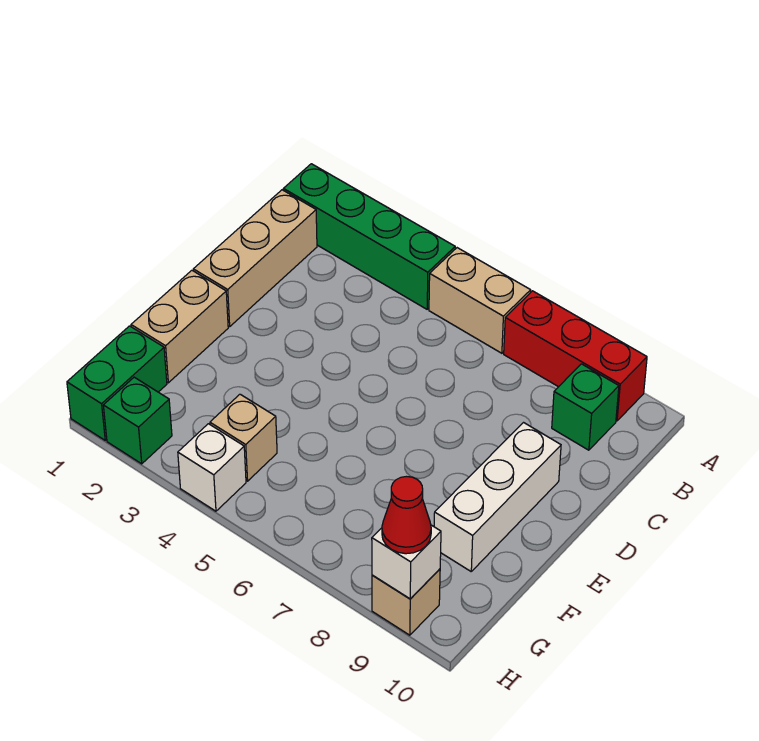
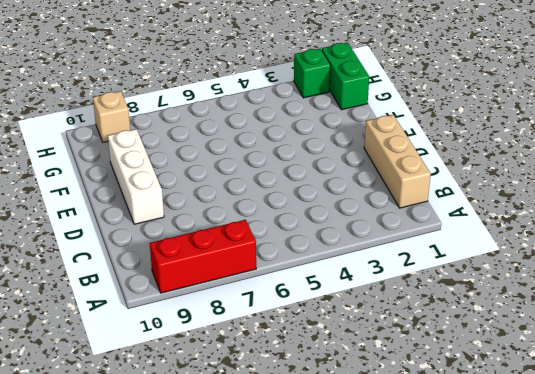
none -> green brick A1:A4 level 1
none -> tan brick A5:A6 level 1
none -> green brick B9 level 1

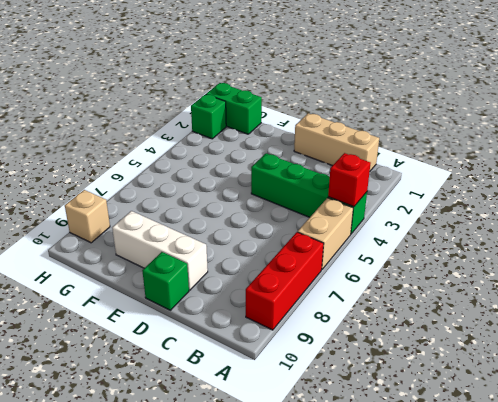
green brick A4:D4 level 1 -> green brick A1:A4 level 1
red brick A4 level 2 -> none
green brick D10 level 1 -> green brick B9 level 1
none -> tan brick E1:F1 level 1
none -> tan brick G4 level 1
none -> white brick H4 level 1

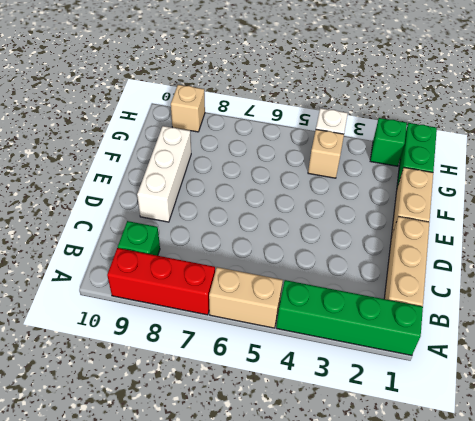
none -> white brick H9 level 2
none -> red cone H9 level 3

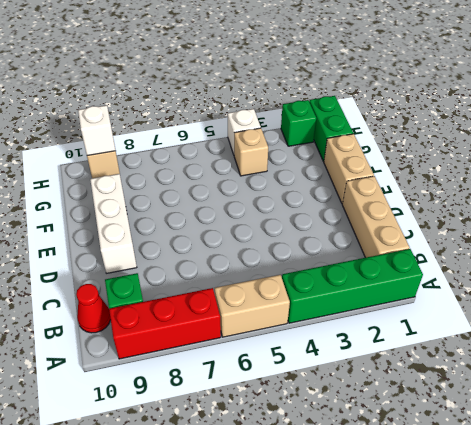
red cone B10 level 1 -> red cone H9 level 3

